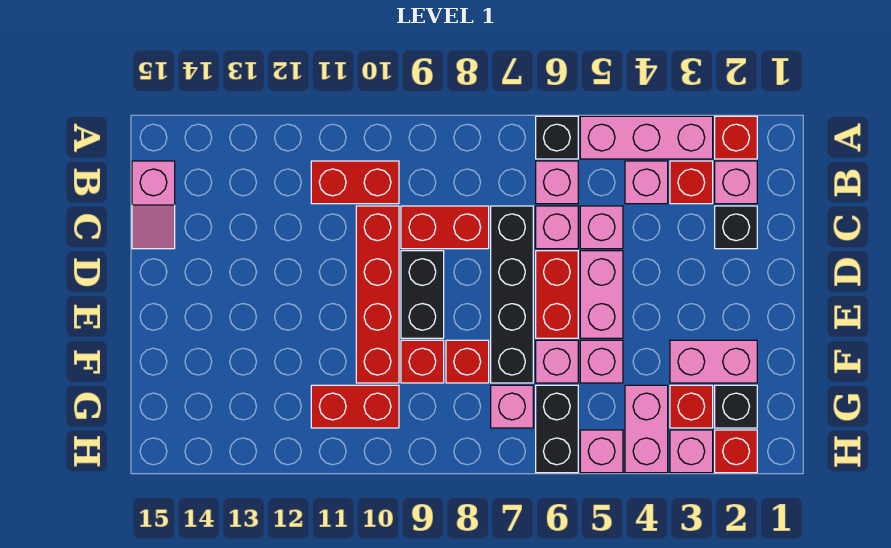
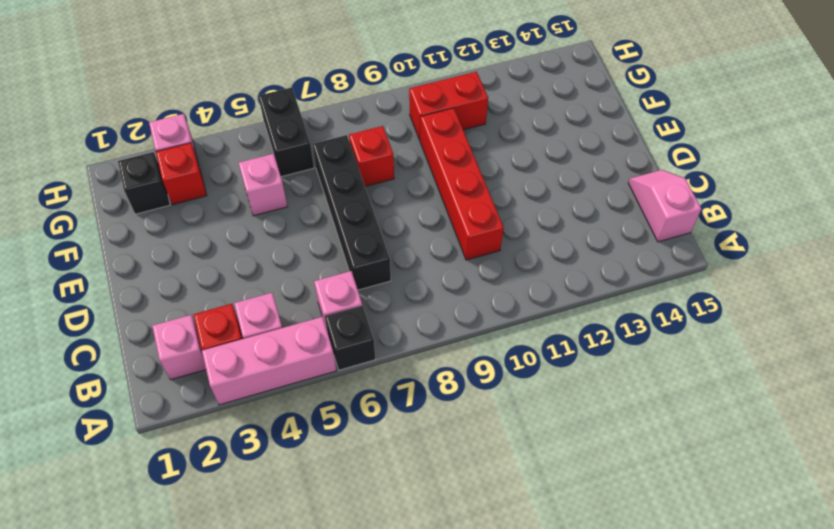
none -> red brick A2 level 1
none -> red brick B10:B11 level 1
none -> black brick C2 level 1
none -> pink brick C5 level 1

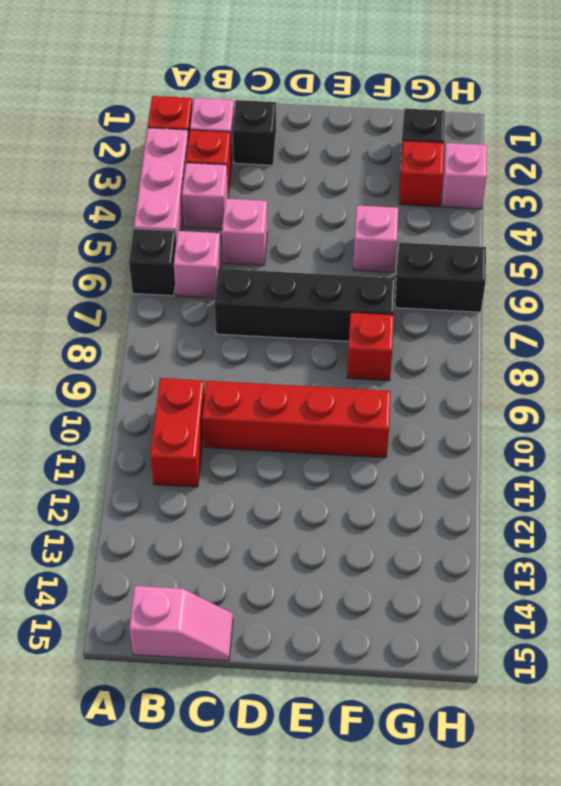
none -> pink brick C6 level 1
none -> red brick C8:C9 level 1
none -> pink brick D5:E5 level 1
none -> red brick D6:E6 level 1

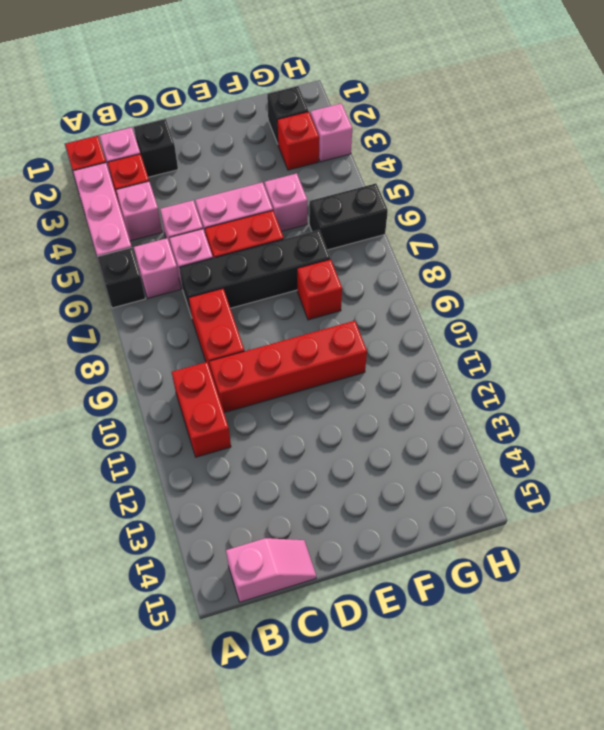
none -> black brick D9:E9 level 1
none -> pink brick F2:F3 level 1
none -> pink brick F6 level 1
none -> red brick F9 level 1

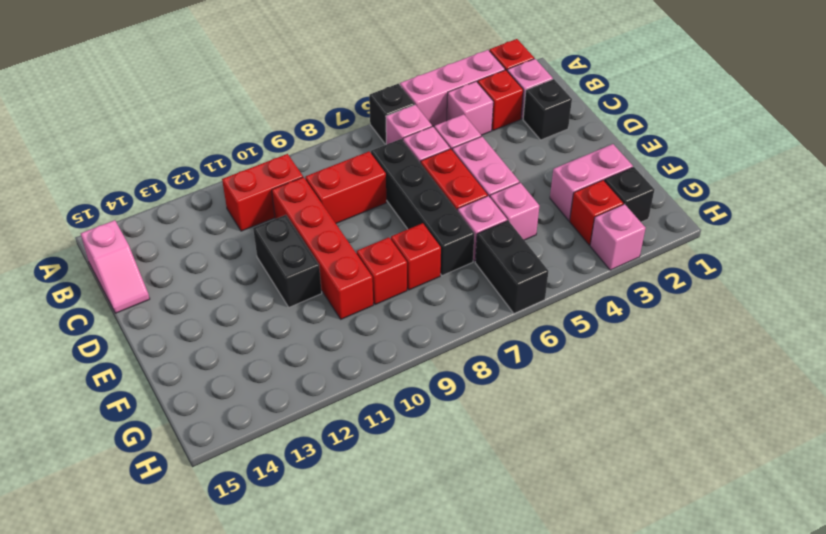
black brick D11:E11 level 1 -> black brick D9:E9 level 1
none -> pink brick G4:H4 level 1
none -> pink brick G7 level 1
none -> red brick G10:G11 level 1
none -> red brick H2 level 1

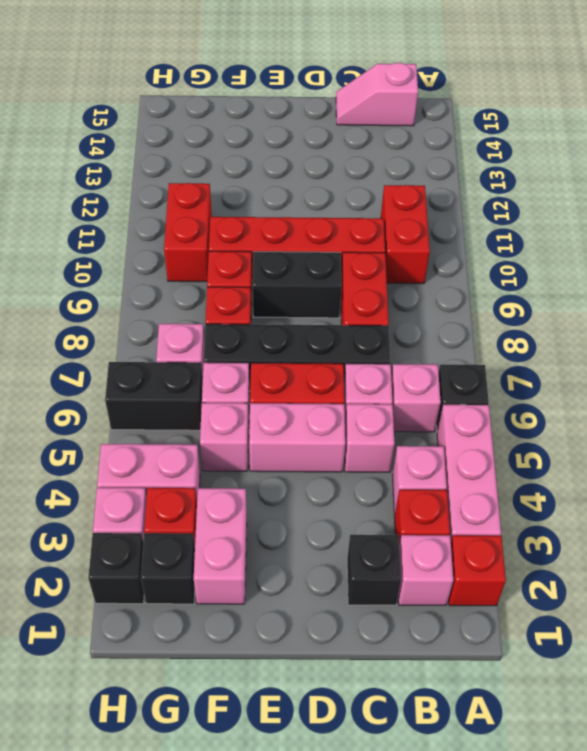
black brick H2 level 1 -> red brick H2 level 1
none -> pink brick H5 level 1

